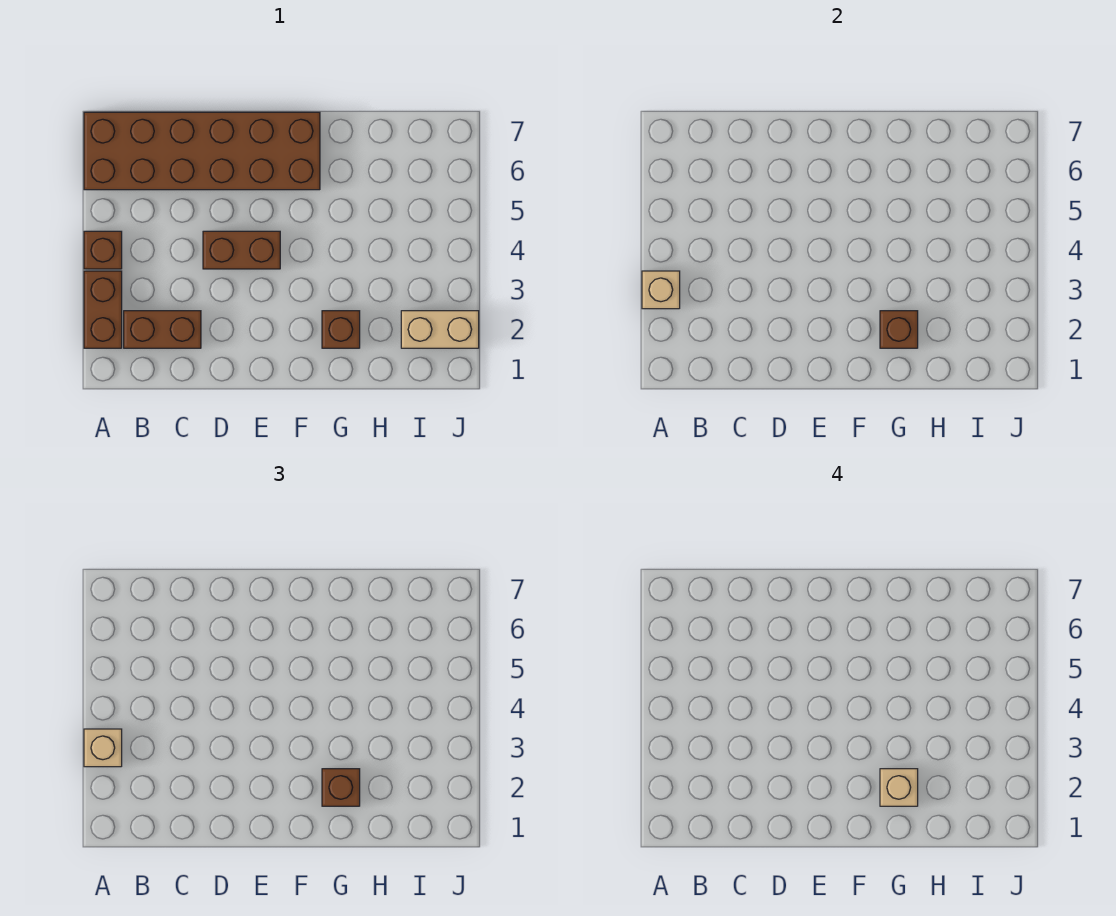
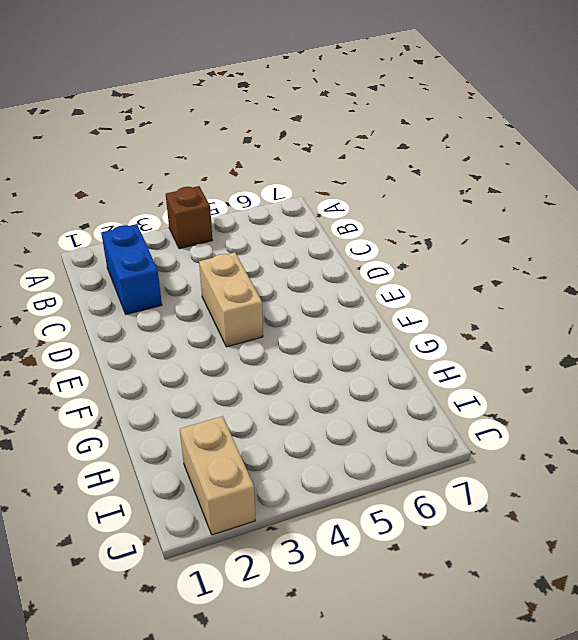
blue brick B2:C2 level 1 -> brown brick B2:C2 level 1
tan brick D4:E4 level 1 -> brown brick D4:E4 level 1
none -> brown brick A2:A3 level 1
none -> brown brick A6:F7 level 1
none -> brown brick G2 level 1

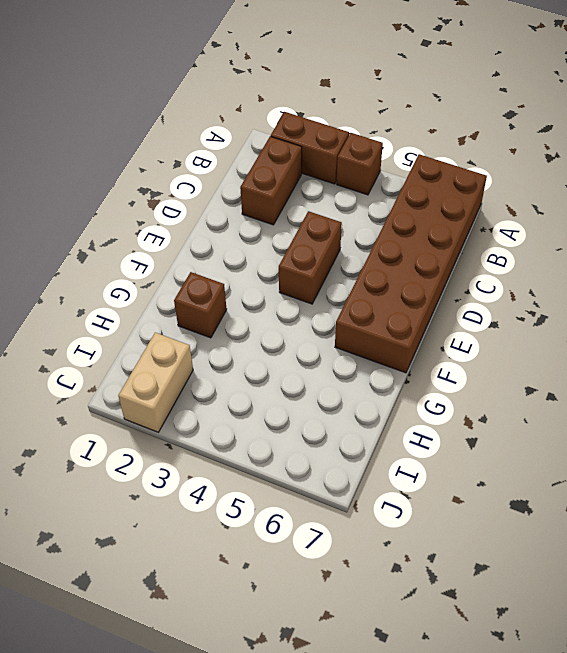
none -> tan brick A3 level 2
none -> brown brick G2 level 2
none -> tan brick A3 level 3

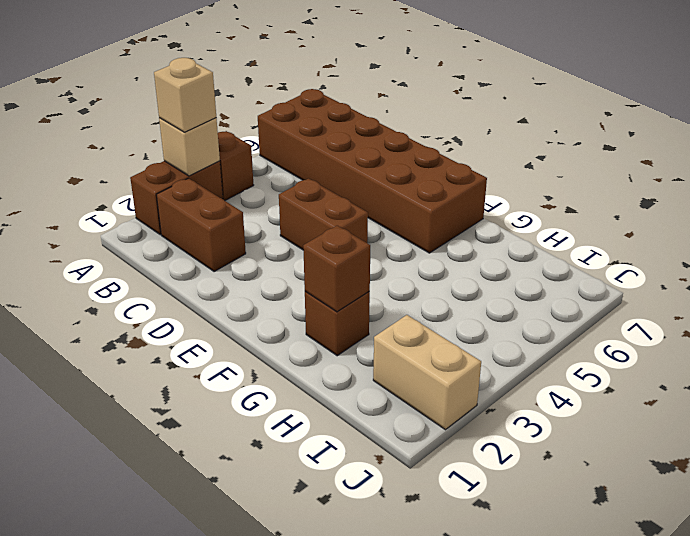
none -> brown brick G2 level 3
none -> tan brick G2 level 4

